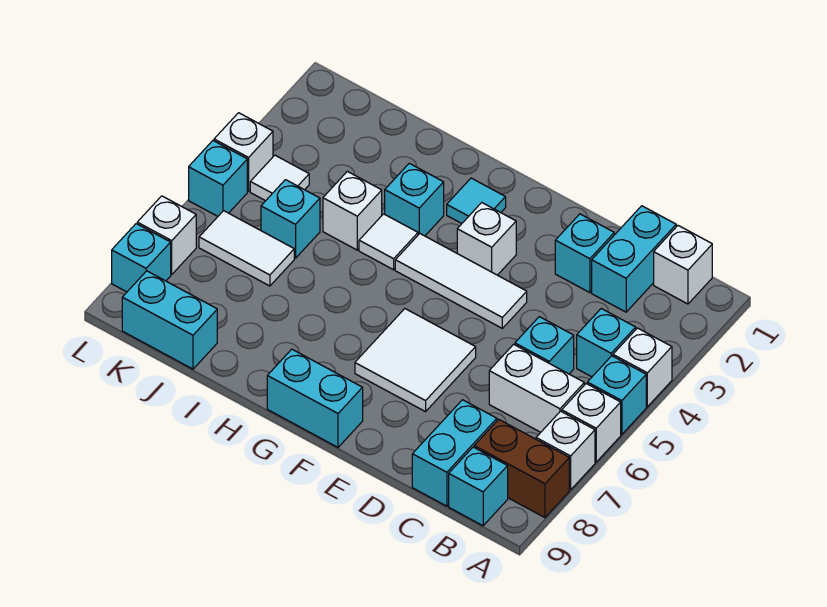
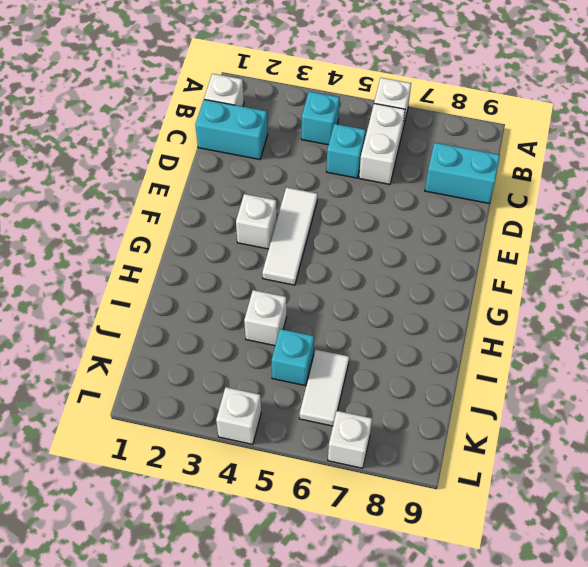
none -> white brick A4 level 1
none -> cyan brick A5 level 1
none -> white brick A7 level 1

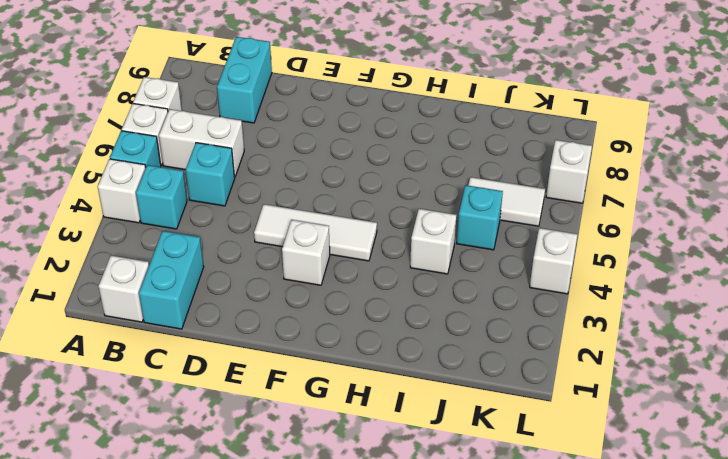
none -> brown brick A8:B8 level 1
none -> cyan brick B9 level 1
none -> cyan brick D2 level 1

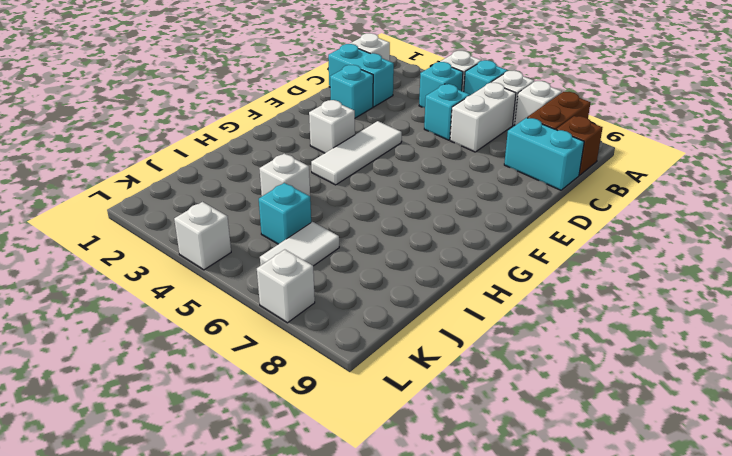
brown brick B9 level 1 -> cyan brick B9 level 1
none -> white tile E6:F7 level 1
none -> cyan brick F9:G9 level 1
none -> cyan tile G2 level 1

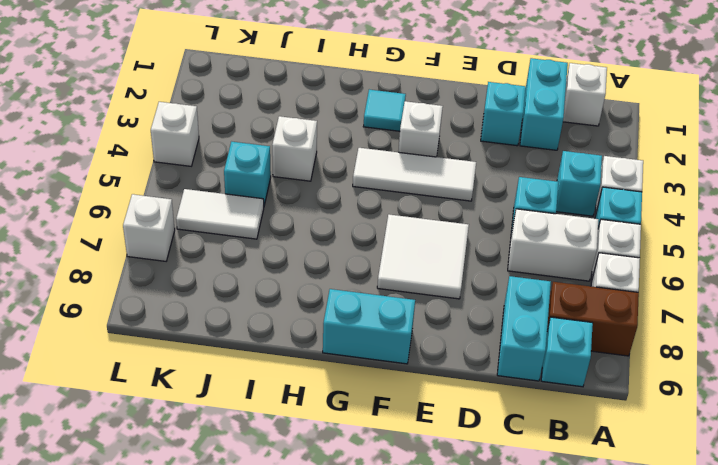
none -> cyan brick H3 level 1
none -> white tile H4 level 1
none -> cyan brick J9:K9 level 1

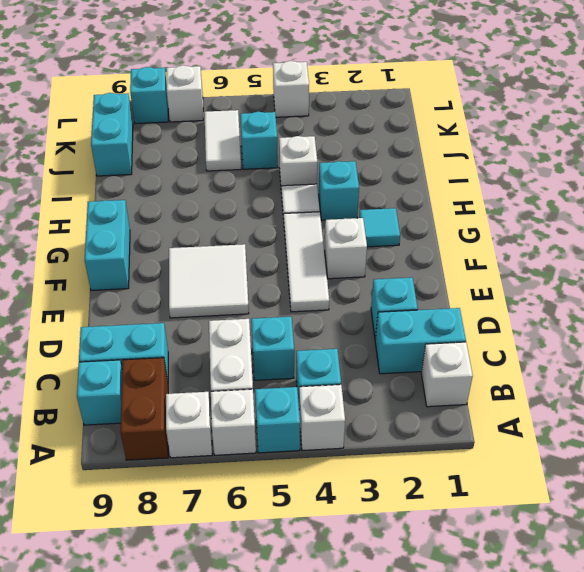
none -> white tile K4 level 1
none -> cyan brick L5 level 1

